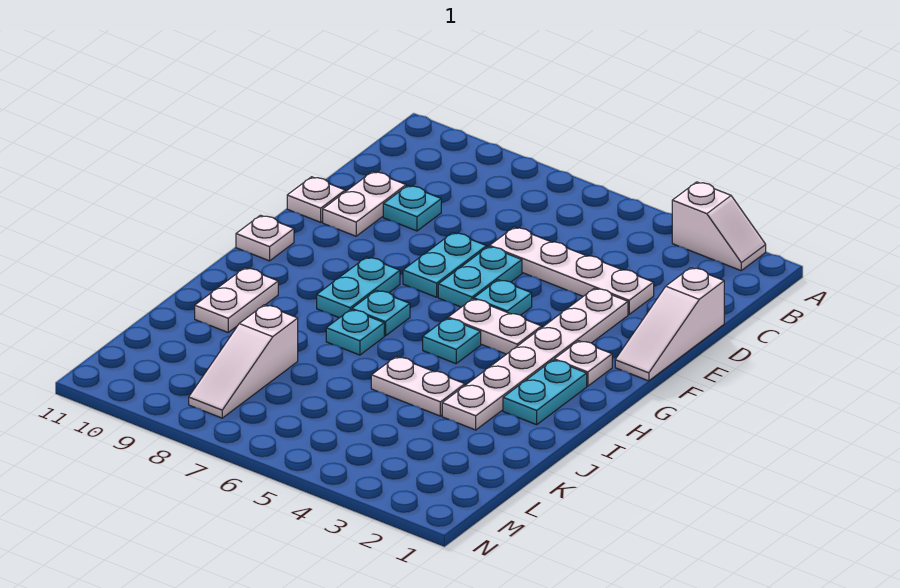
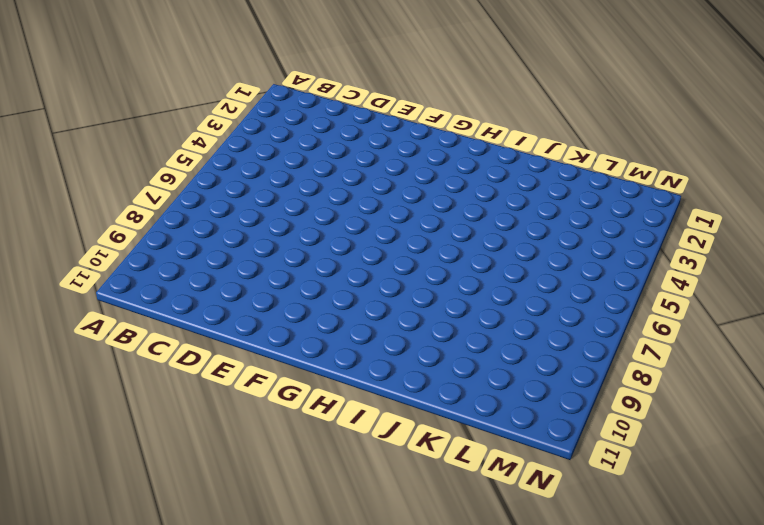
none -> white slope A2:A3 level 1 top 3
none -> white slope D1:F1 level 1 top D
none -> white plate D3:D6 level 1

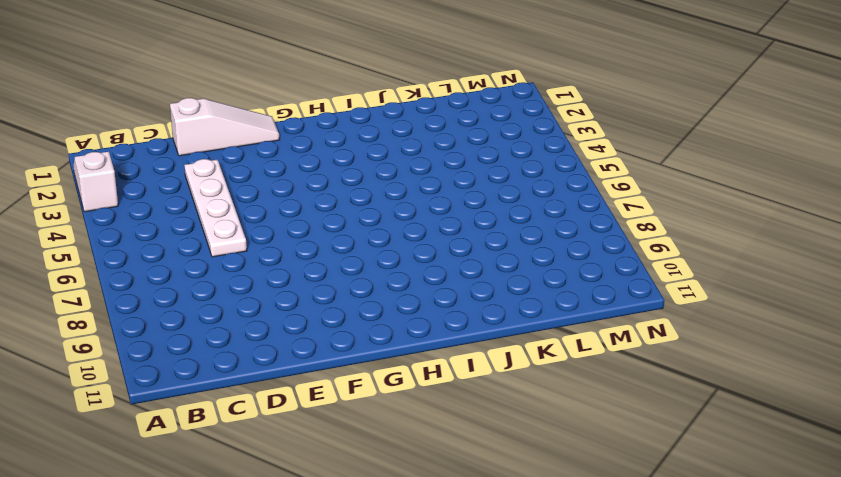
none -> cyan plate D9 level 1
none -> white plate D10:E10 level 1
none -> white plate E3:J3 level 1

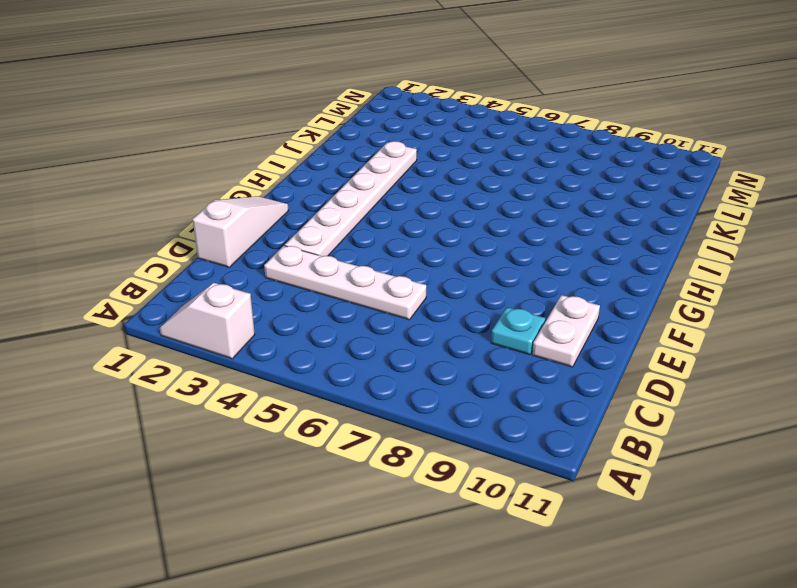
none -> cyan plate E6:F6 level 1
none -> cyan plate E7:F7 level 1
none -> white plate E11 level 1

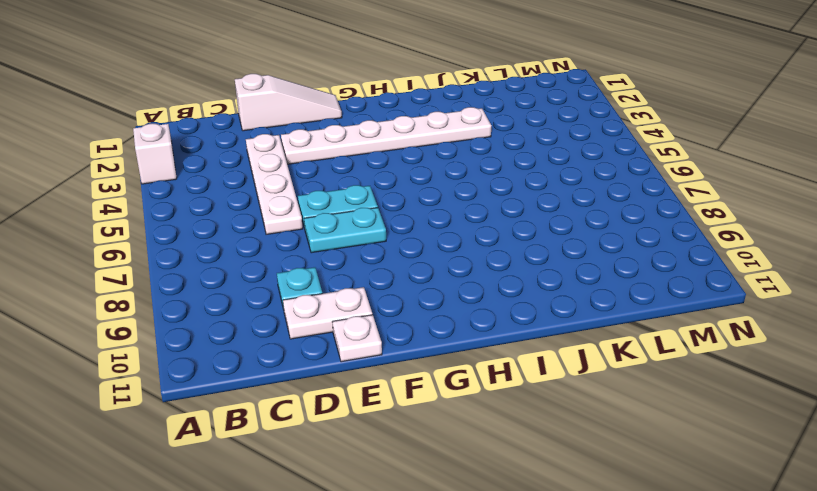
none -> cyan plate F5 level 1
none -> white plate G2 level 1
none -> white plate G4:G5 level 1

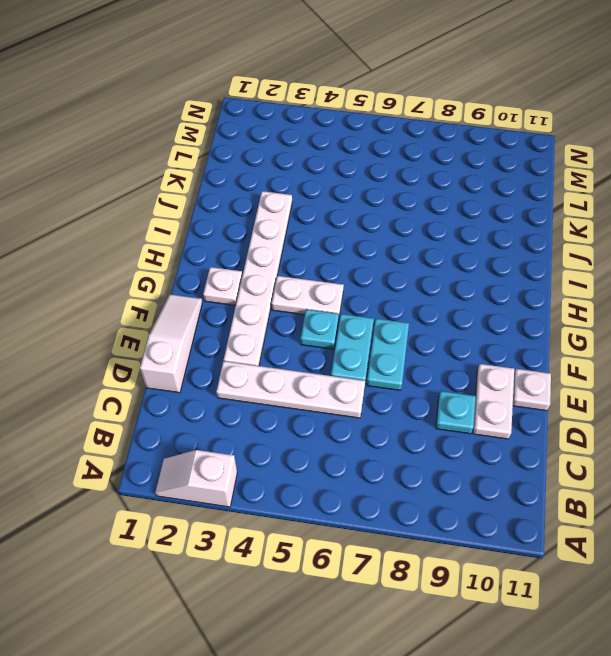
none -> cyan plate G8:H8 level 1
none -> white plate G11 level 1
none -> cyan plate H2:I2 level 1

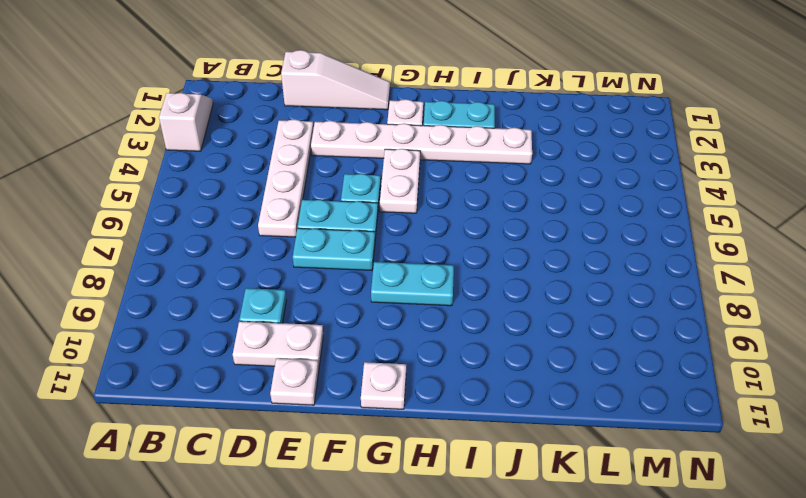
none -> cyan plate H5 level 1
none -> cyan plate H7 level 1
none -> cyan plate I7 level 1

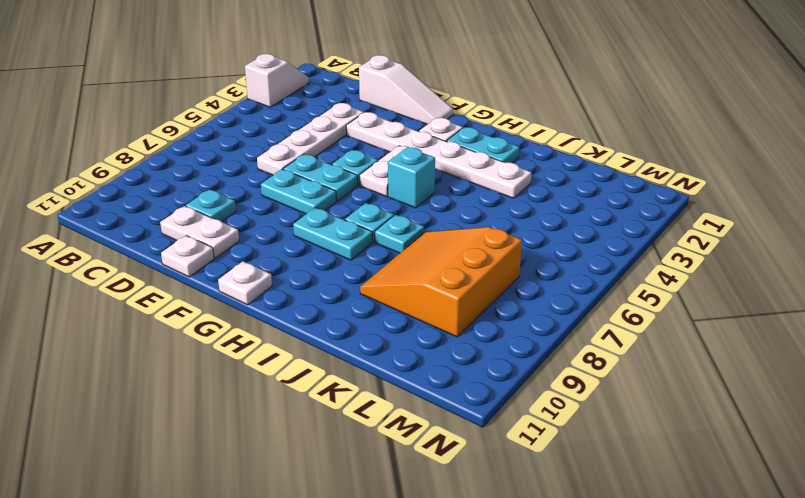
cyan brick H5 level 1 -> cyan plate H5 level 1
orange slope J7:L9 level 1 top L -> white slope K8:M8 level 1 top K
none -> white plate I10:J10 level 1
none -> white plate J4:J5 level 1

